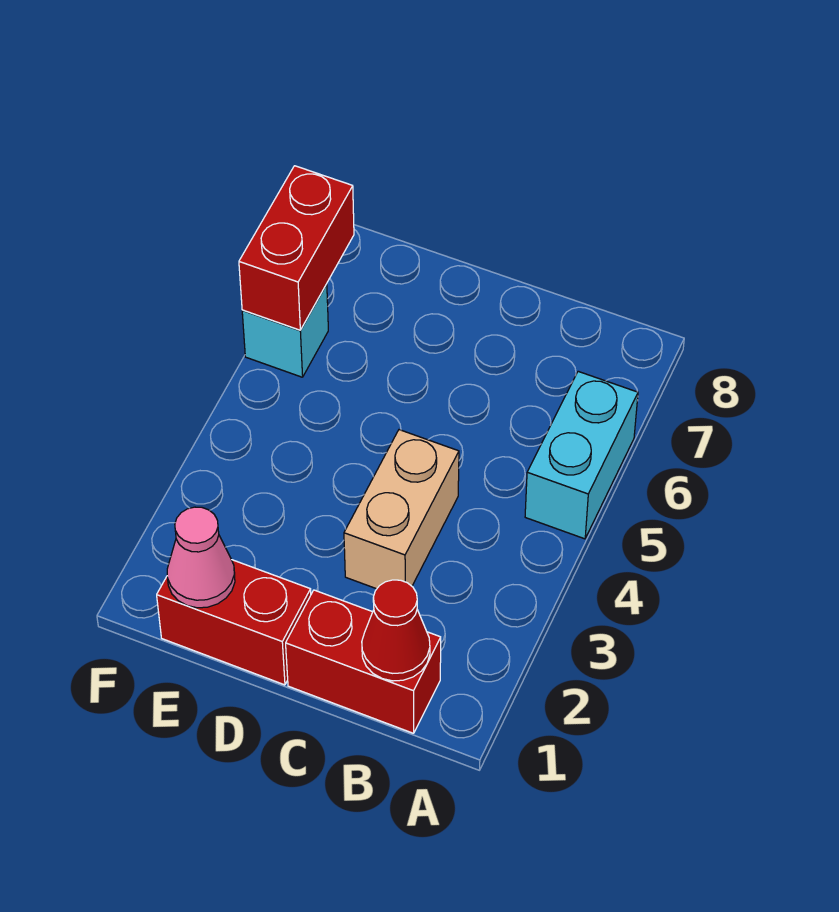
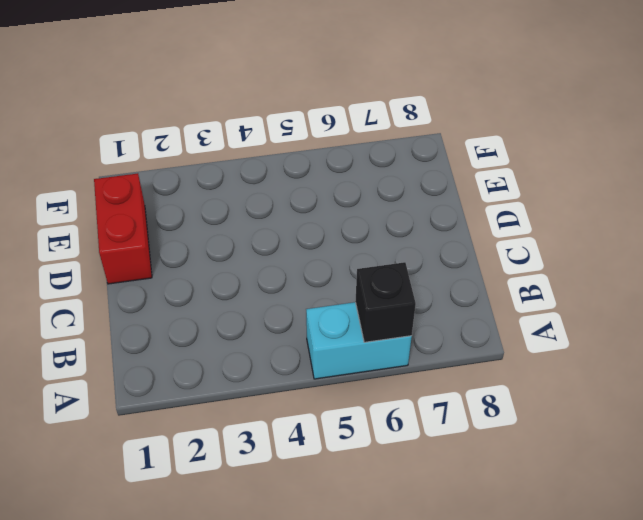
black brick A6 level 2 -> none
none -> red brick B1:C1 level 1
none -> tan brick C3:C4 level 1

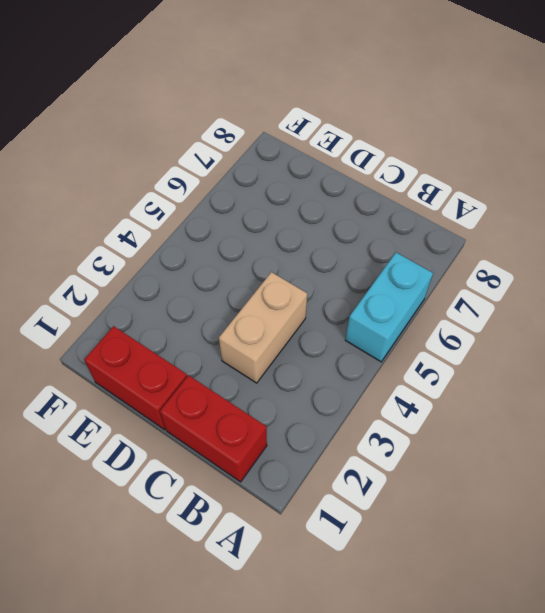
none -> cyan brick F6 level 1
none -> red cone B1 level 2

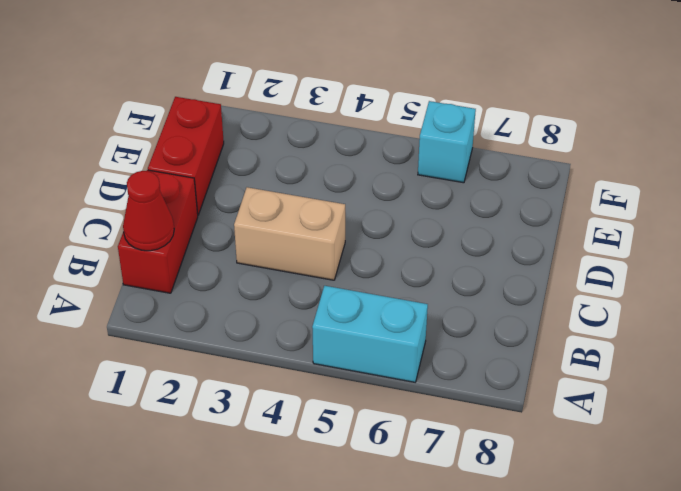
none -> pink cone E1 level 2
none -> red brick F6:F7 level 2

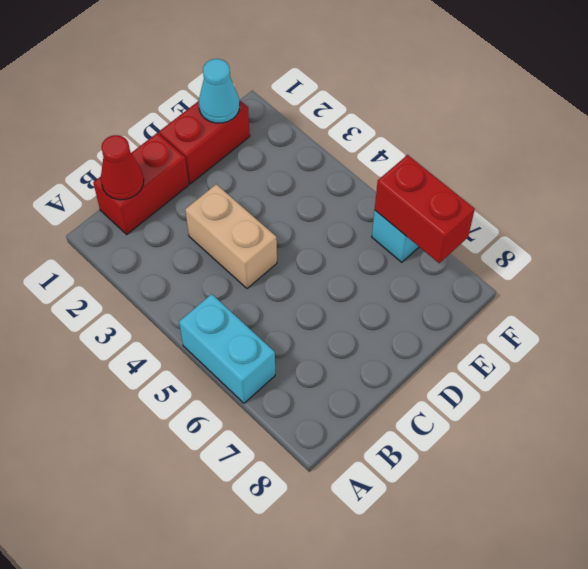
cyan cone E1 level 2 -> pink cone E1 level 2

